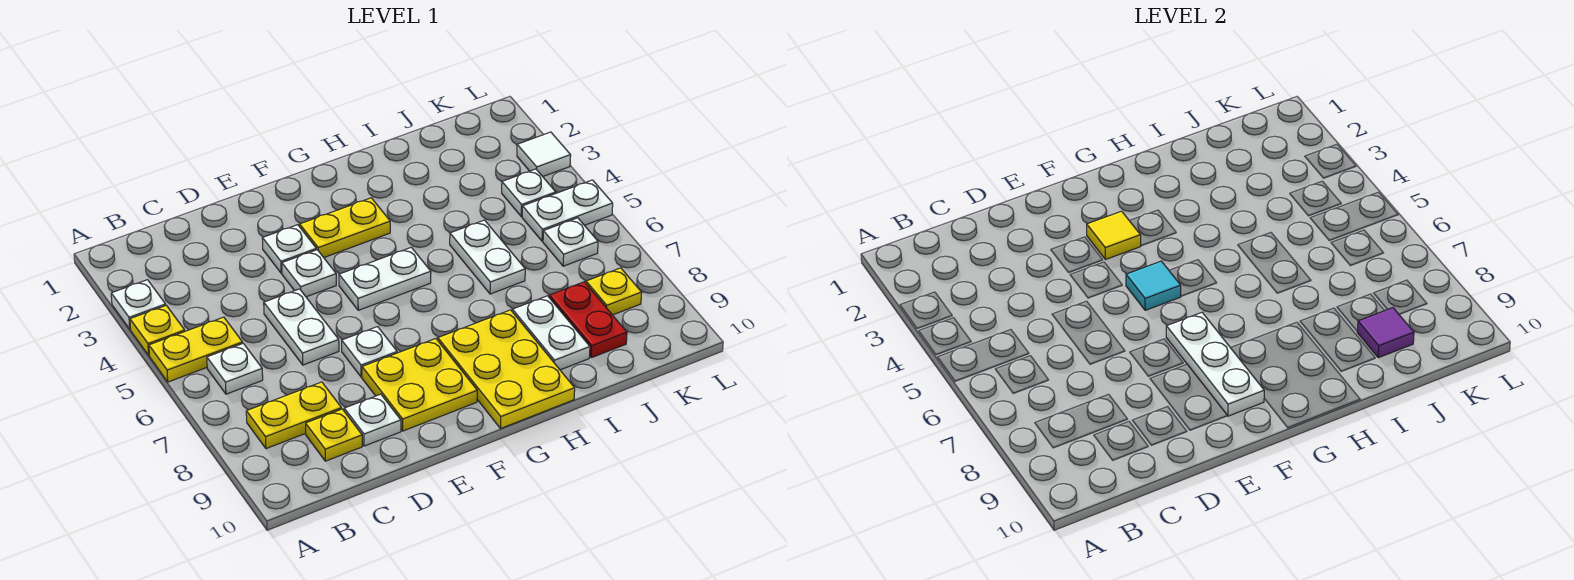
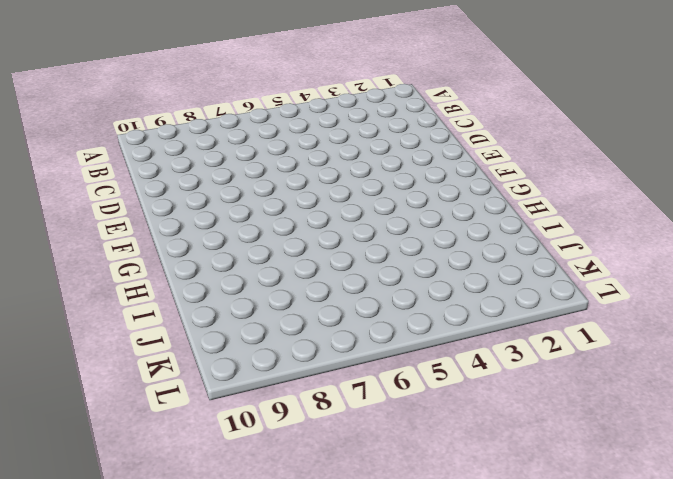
none -> white plate A3 level 1
none -> yellow plate A4 level 1
none -> yellow plate A5:B5 level 1

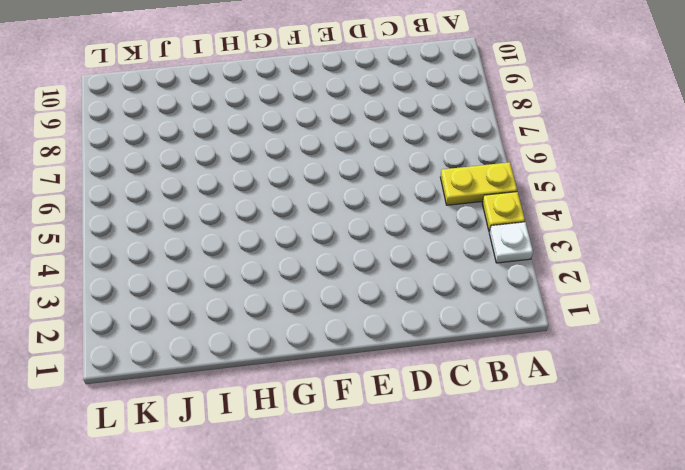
none -> white plate B6 level 1
none -> yellow plate B8:C8 level 1
none -> yellow plate C9 level 1

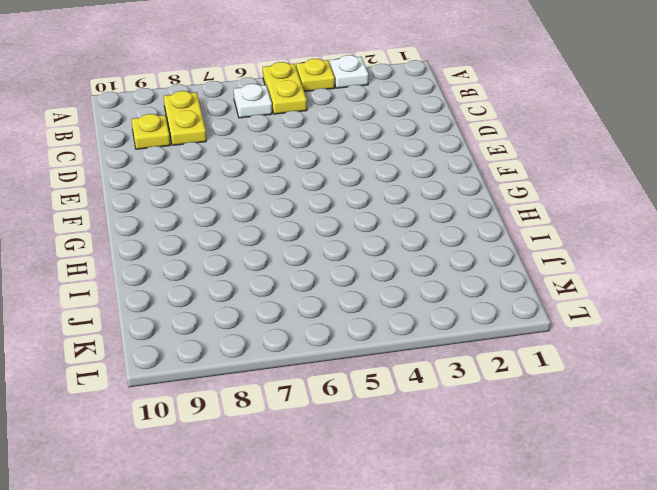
none -> white plate D5:D6 level 1
none -> white plate D9 level 1
none -> white plate E3 level 1

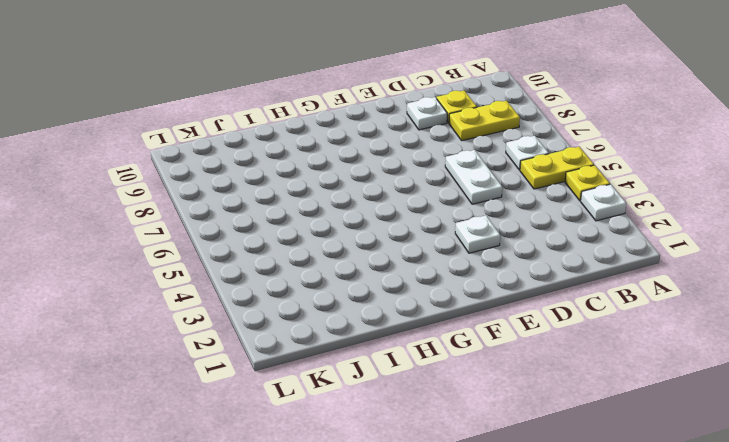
none -> white plate E4 level 1
none -> white plate E7 level 1
none -> yellow plate E8:F9 level 1

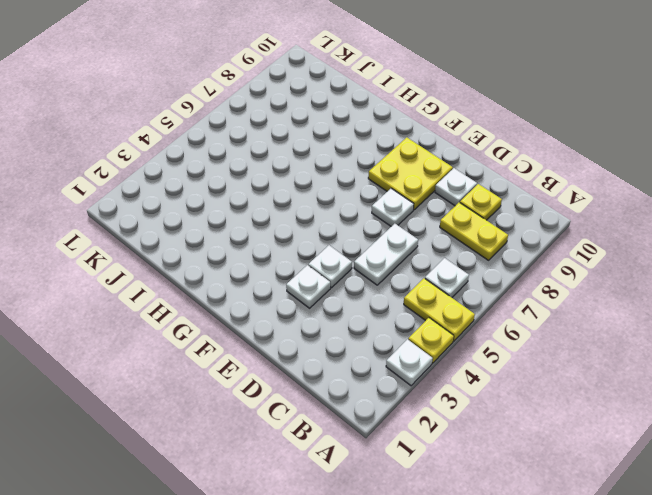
none -> yellow plate F3:G3 level 1
none -> white plate F5:G5 level 1
none -> yellow plate G8:H10 level 1

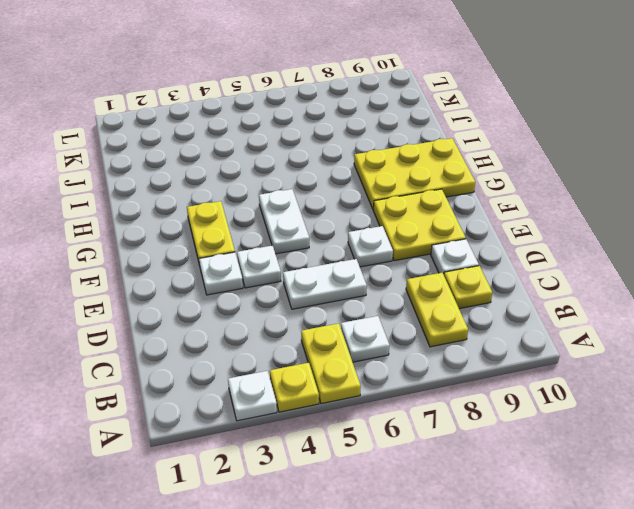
none -> white plate I5:I6 level 1
none -> white plate I8:I9 level 1
none -> red plate J8:J9 level 1

